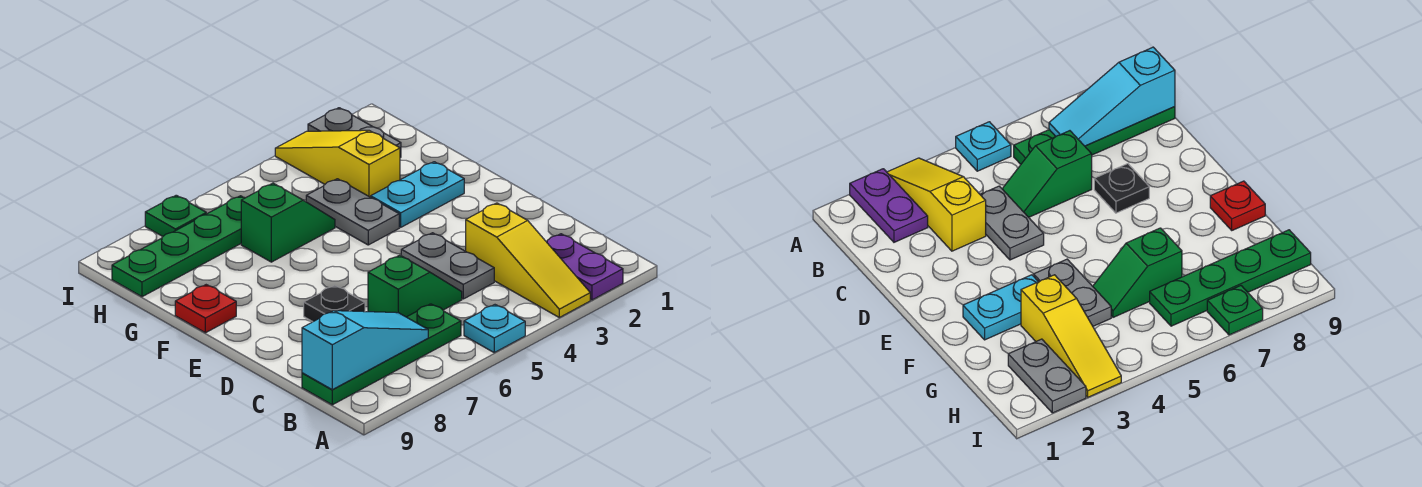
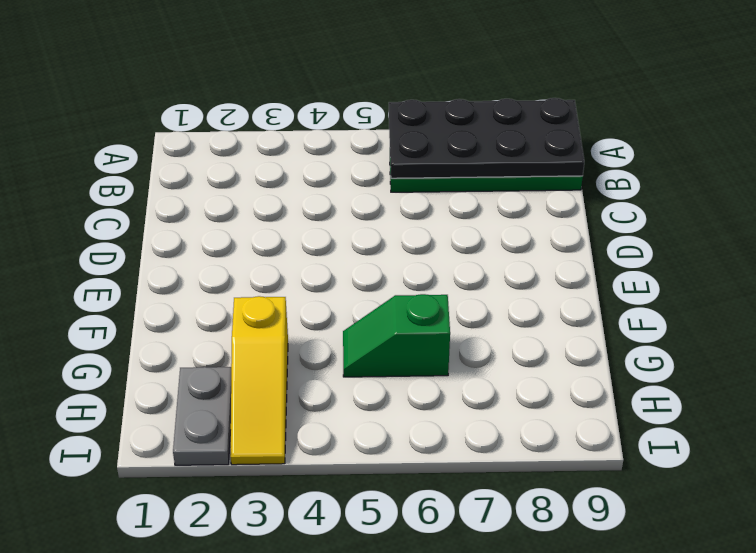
black plate A6:B9 level 2 -> cyan slope B7:B9 level 2 top 9
none -> purple plate A2:B2 level 1
none -> yellow slope A3:C3 level 1 top C
none -> cyan plate A5 level 1

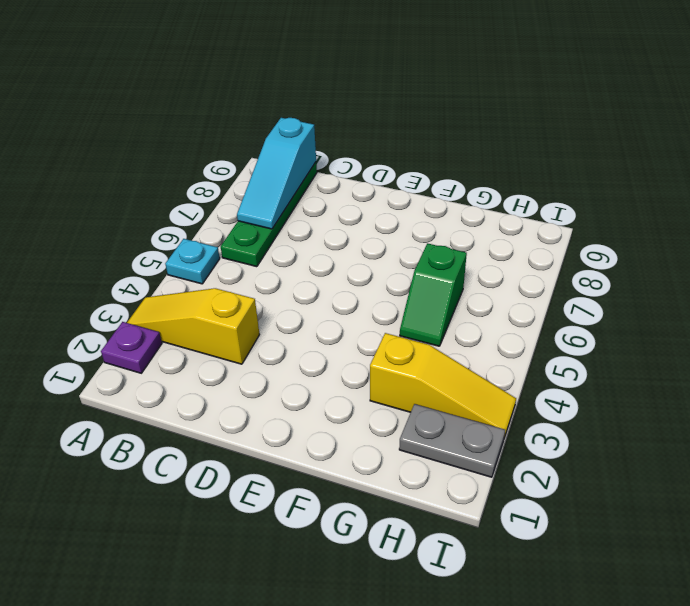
purple plate A2 level 1 -> purple plate A2:B2 level 1
none -> grey plate C4:D4 level 1
none -> green slope C5:C6 level 1 top 6
none -> black plate D7 level 1

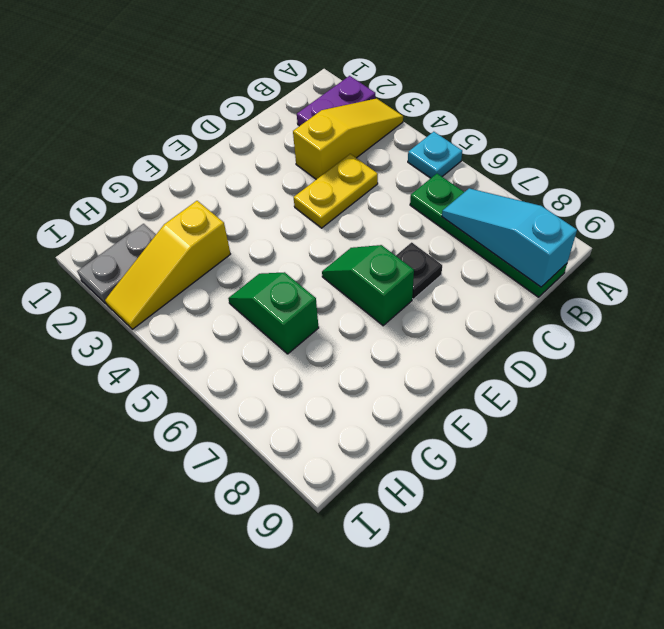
yellow plate C4:D4 level 1 -> grey plate C4:D4 level 1
green slope E6:E7 level 1 top 7 -> green slope C5:C6 level 1 top 6
none -> cyan plate F2:F3 level 1
none -> grey plate F4:G4 level 1
none -> red plate F9 level 1

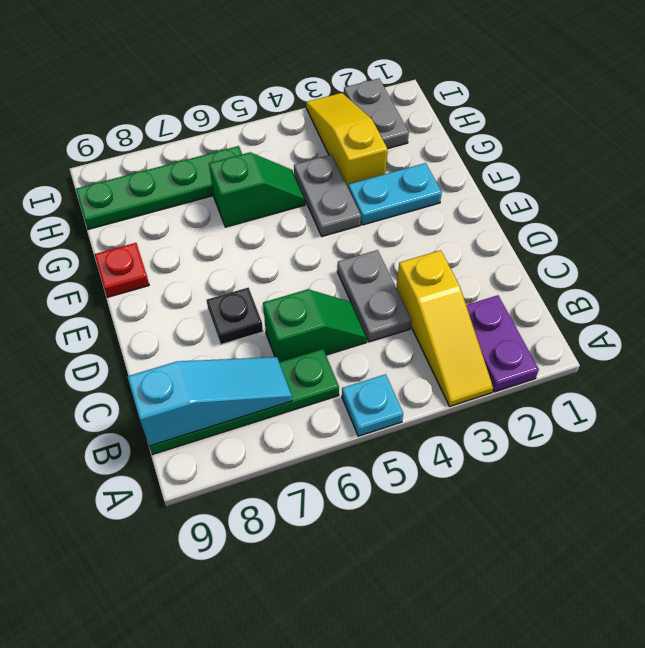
none -> green plate I7 level 1

